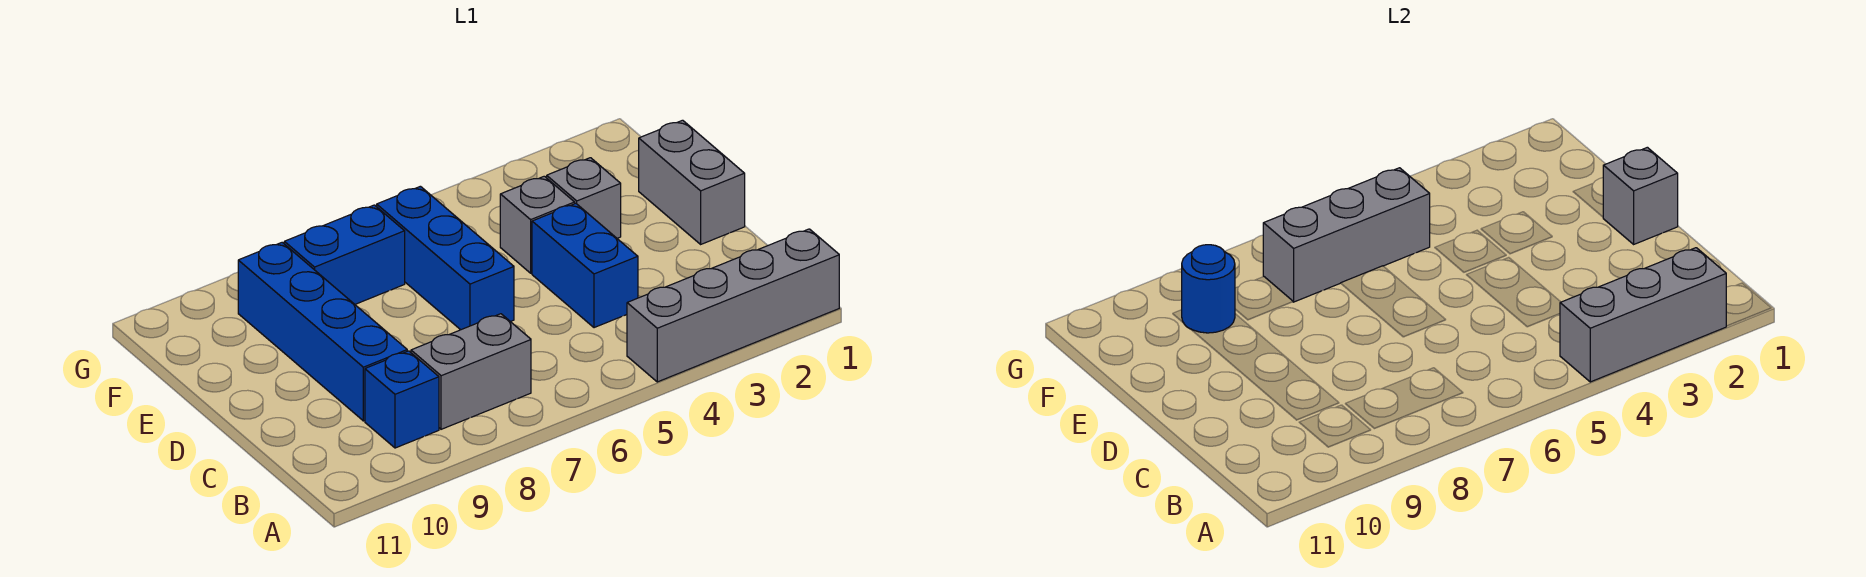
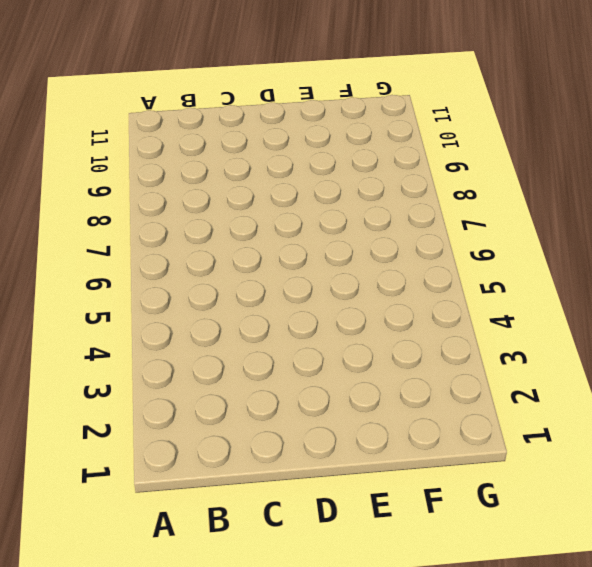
none -> grey brick A1:A4 level 1
none -> grey brick B7:B8 level 1
none -> blue brick B9 level 1

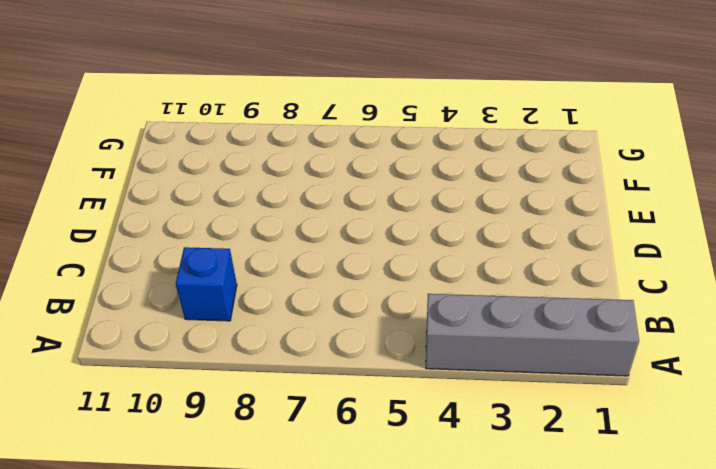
none -> grey brick B7:B8 level 1
none -> blue brick C4:D4 level 1
none -> blue brick C9:F9 level 1

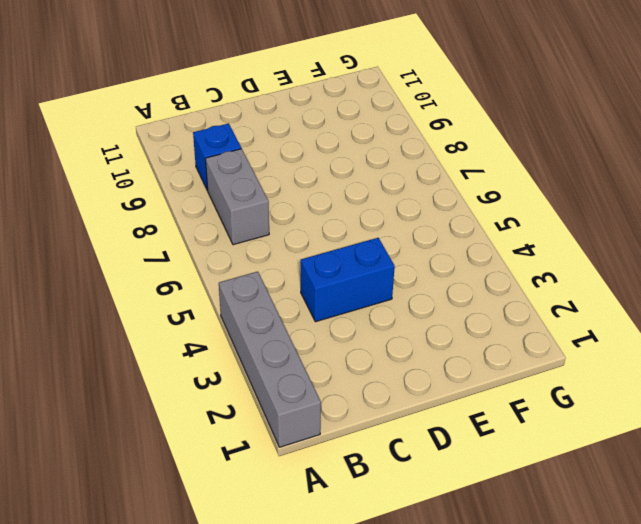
none -> blue brick C9:F9 level 1
none -> grey brick D1:E1 level 1
none -> blue brick D6:F6 level 1

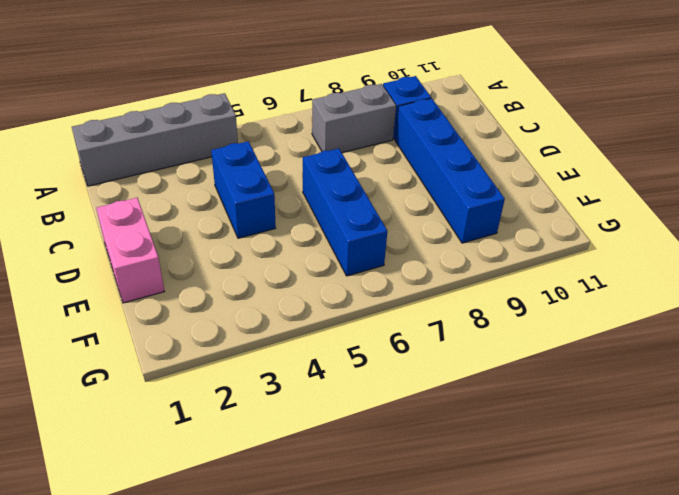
pink brick D1:E1 level 1 -> grey brick D1:E1 level 1
none -> grey brick E3 level 1
none -> grey brick E4 level 1
none -> blue brick F7:F8 level 1

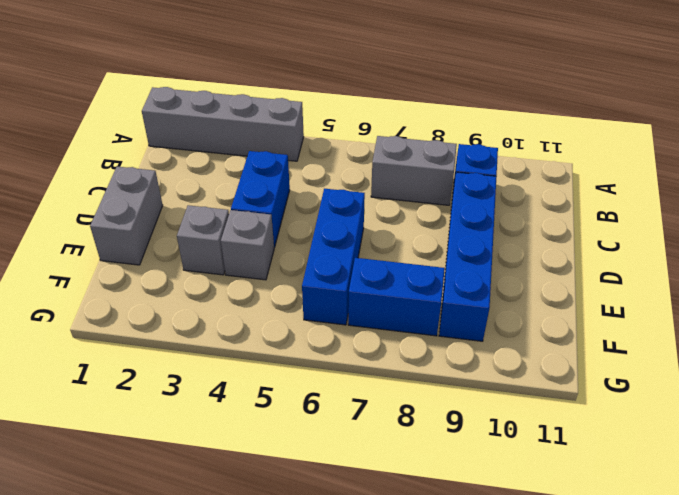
none -> grey brick A2:A4 level 2
none -> grey brick D1 level 2
none -> grey brick F5:F7 level 2

